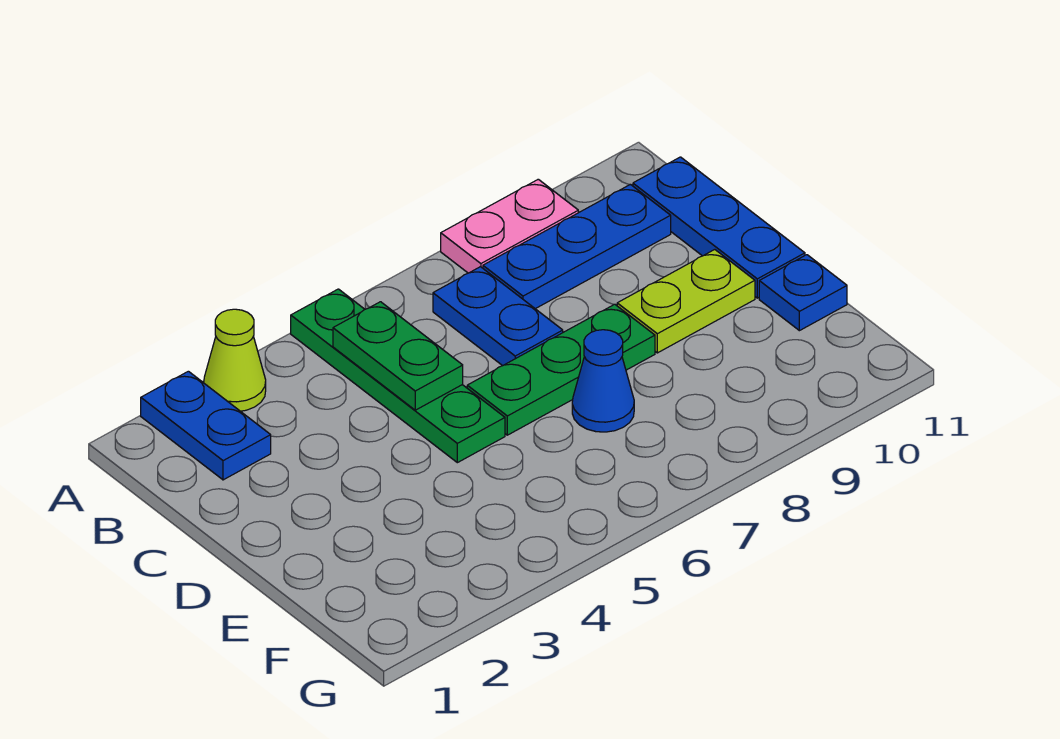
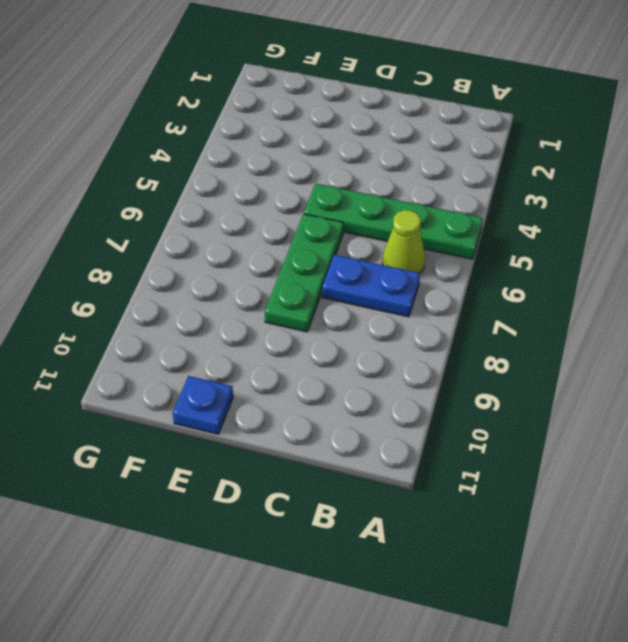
lime cone B6 level 1 -> lime cone A3 level 1
none -> blue plate A2:B2 level 1
none -> pink plate A8:A9 level 1
none -> blue plate B8:B10 level 1

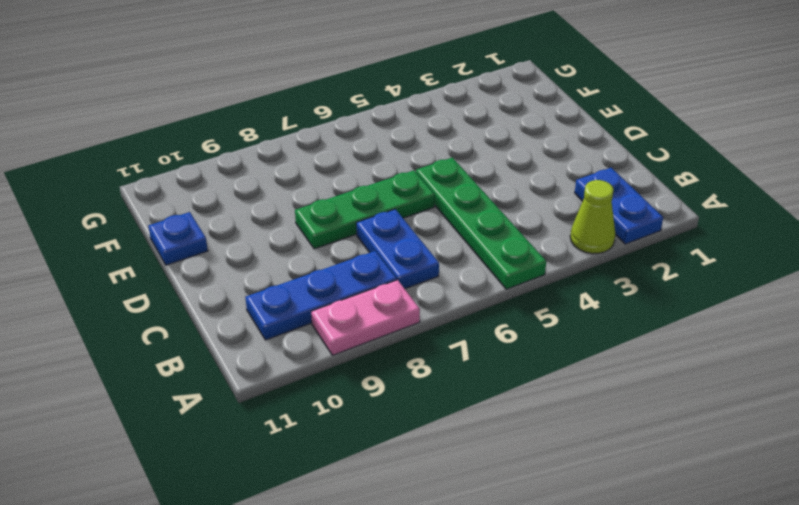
none -> blue plate B11:D11 level 1
none -> lime plate D9:D10 level 1
none -> blue cone E7 level 1

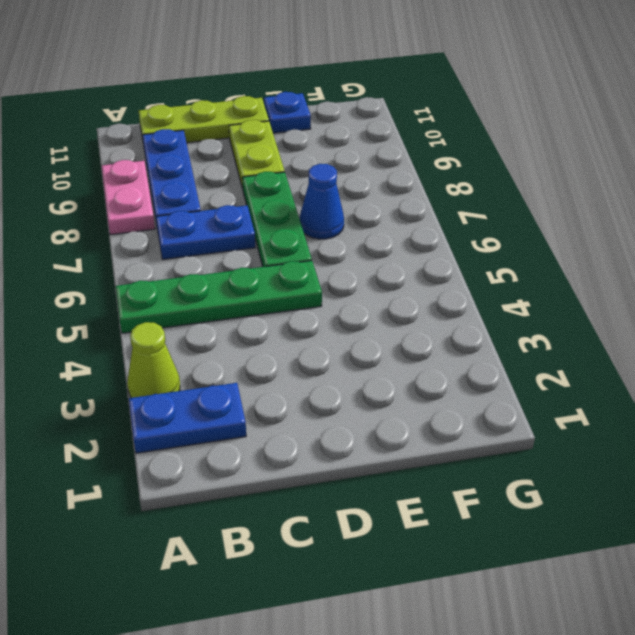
lime plate B11:D11 level 1 -> blue plate B11:D11 level 1
none -> green plate B5:C5 level 2

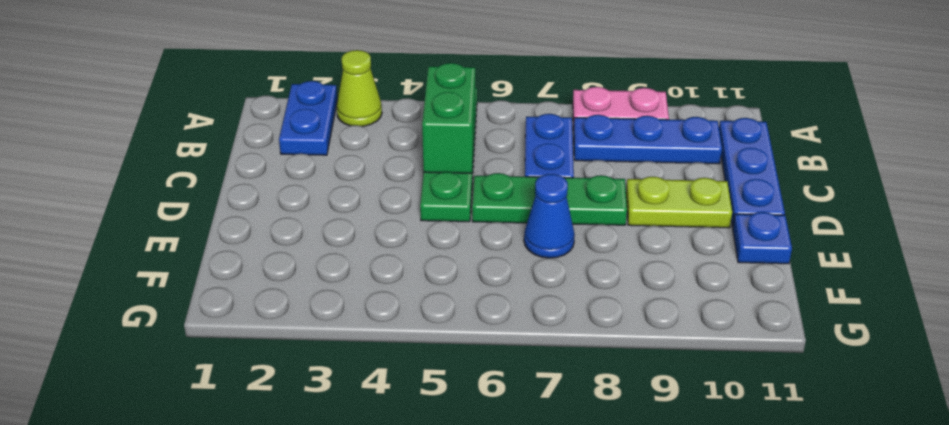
green brick B5:C5 level 2 -> green plate B5:C5 level 2

